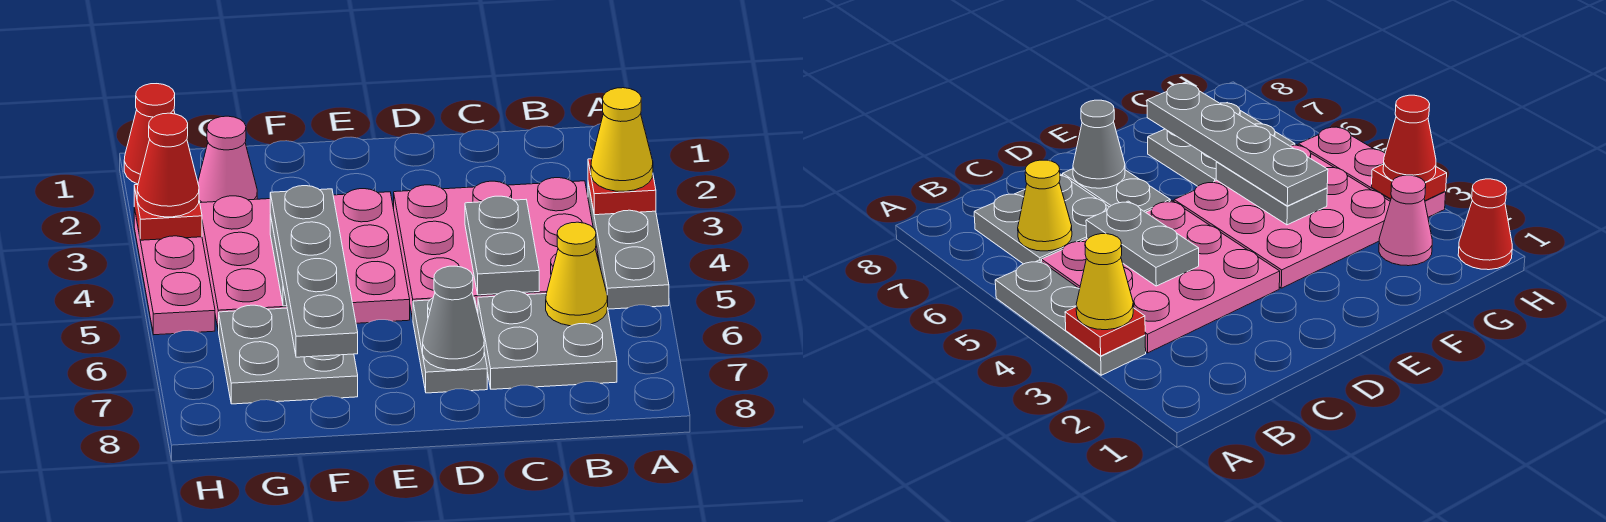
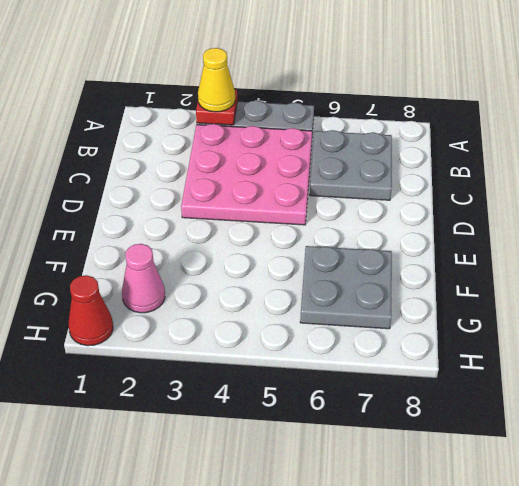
none -> grey plate D6:D7 level 1
none -> pink plate E3:G5 level 1
none -> pink plate H3:H5 level 1

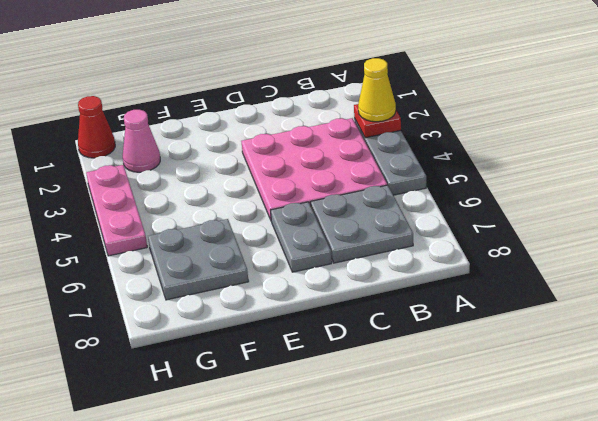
none -> pink plate E3:G5 level 1
none -> yellow cone B6 level 2
none -> grey plate C4:C5 level 2

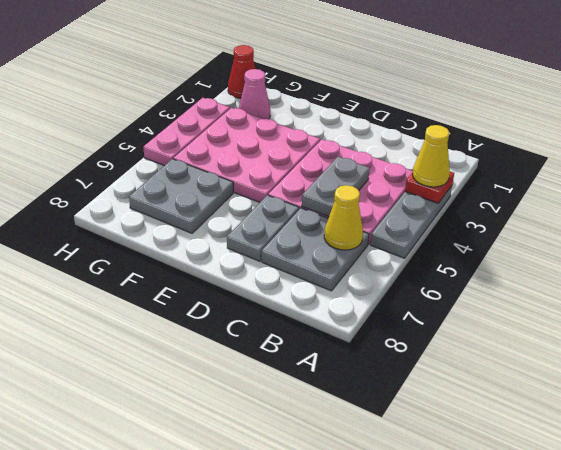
none -> grey cone D7 level 2
none -> grey plate F4:F5 level 2
none -> red plate H3 level 2

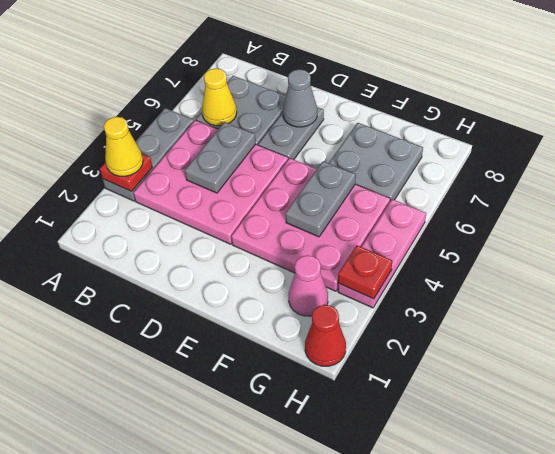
none -> grey plate F4:F7 level 3
none -> red cone H3 level 3

